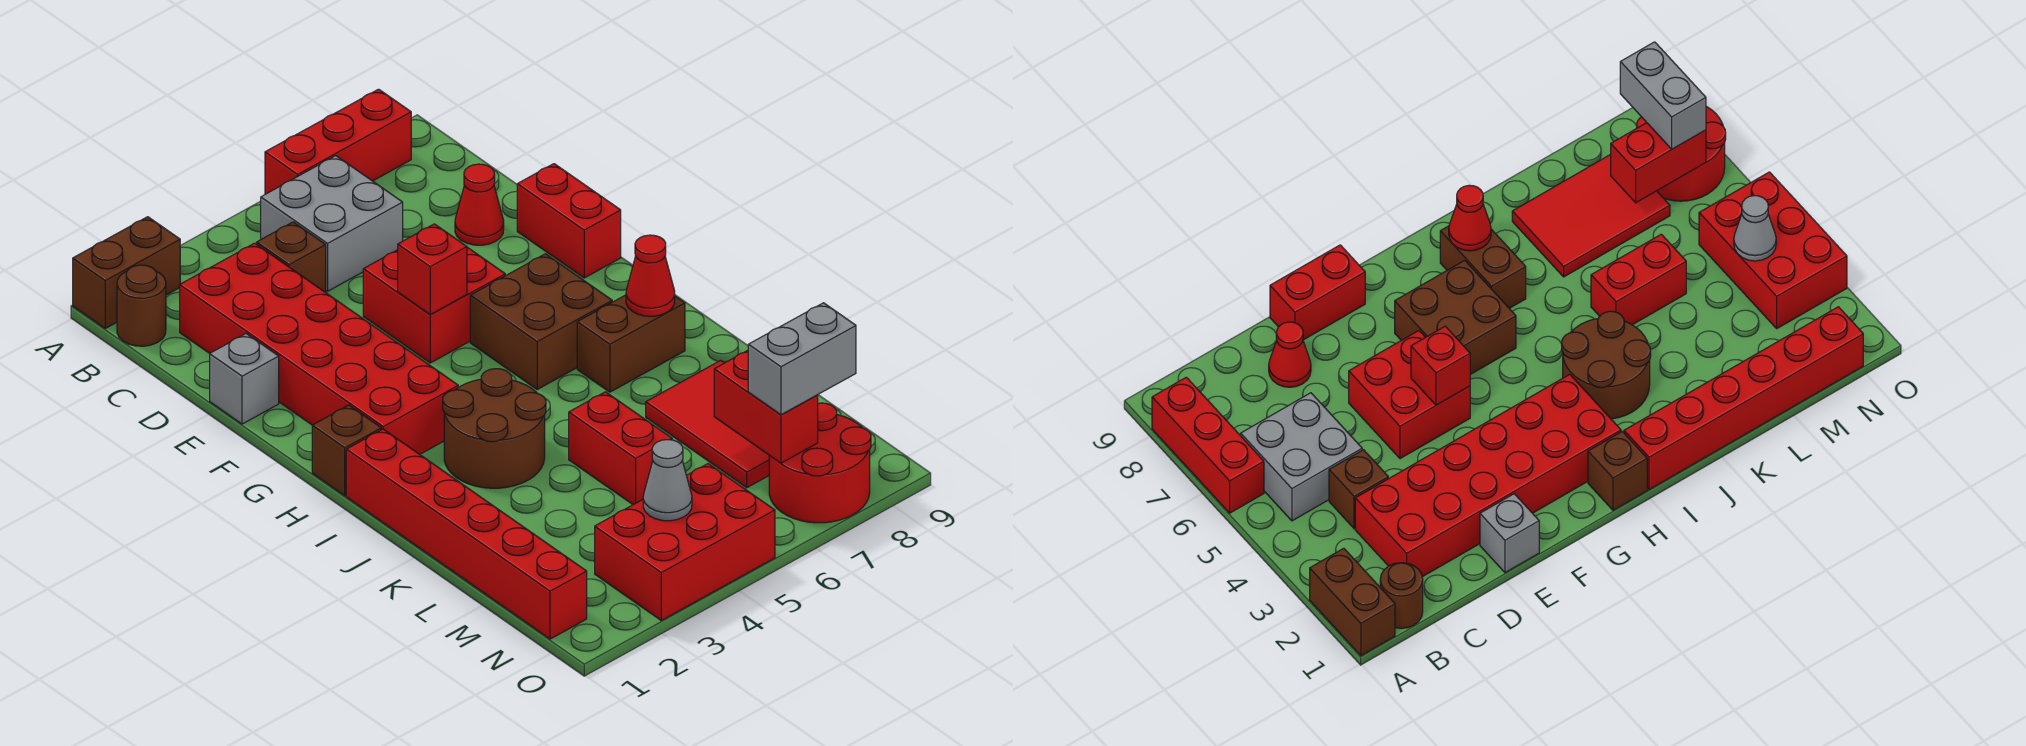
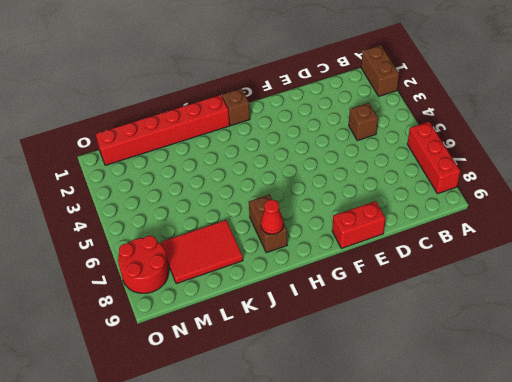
none -> brown round brick B1 level 1
none -> grey brick B5:C6 level 1
none -> red brick C2:H3 level 1

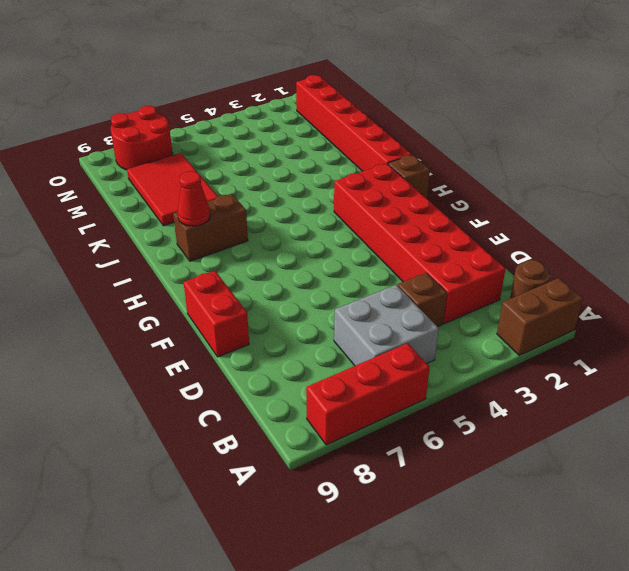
none -> red cone D8 level 1
none -> grey brick E1 level 1
none -> red brick E5:F6 level 1

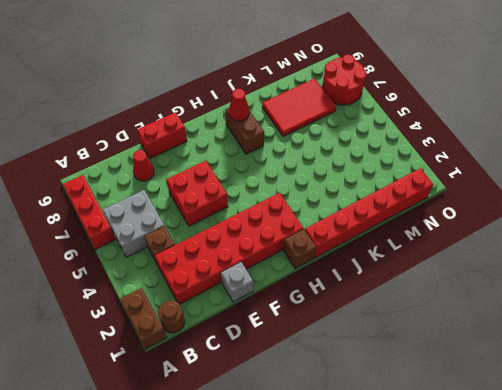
none -> brown brick G6:H7 level 1
none -> brown round brick I3:J4 level 1
none -> red brick K5:L5 level 1

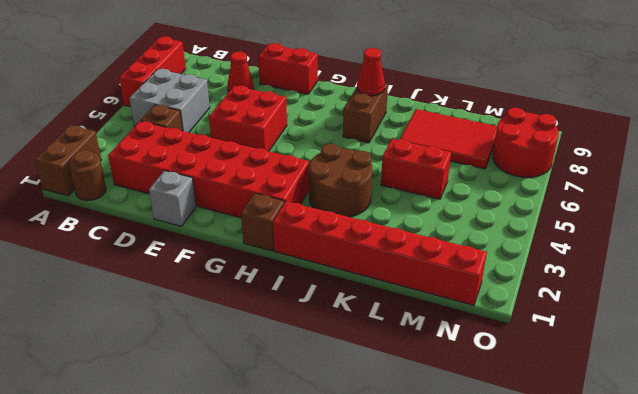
none -> brown brick G6:H7 level 1
none -> red brick N3:O5 level 1
none -> red brick F5 level 2

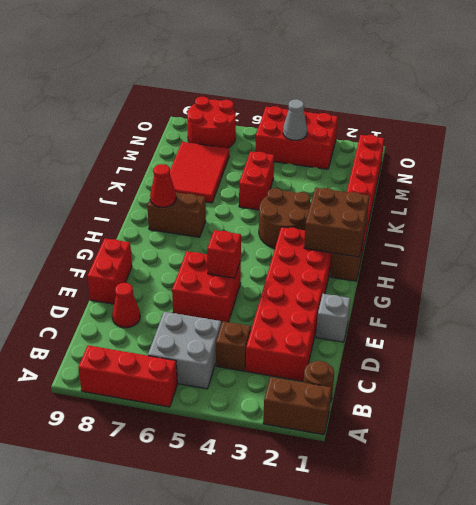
brown brick H1:I2 level 2 -> brown brick G6:H7 level 1
none -> red brick M7:N7 level 2
none -> grey brick N7:N8 level 3

